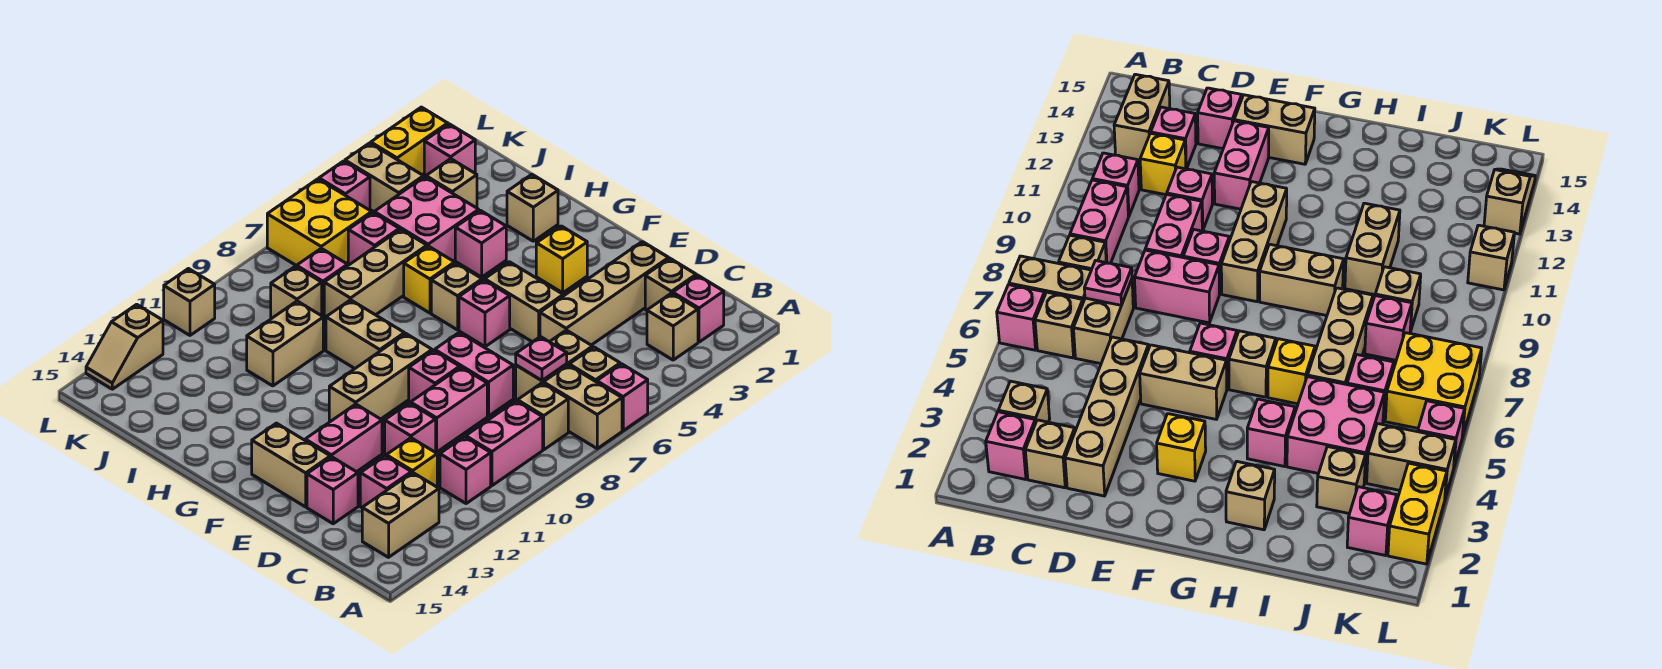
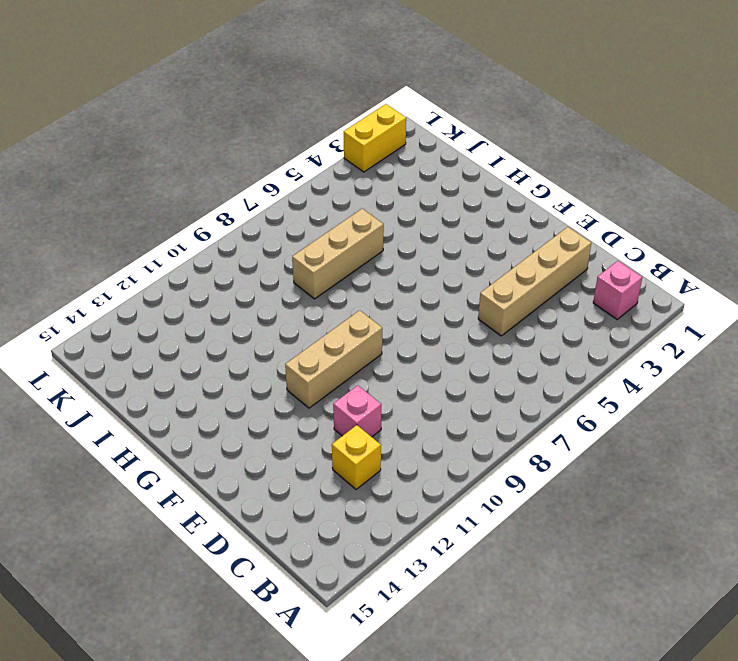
none -> pink brick A6 level 1
none -> tan brick A7:B7 level 1
none -> tan brick B3 level 1
none -> tan brick B6 level 1

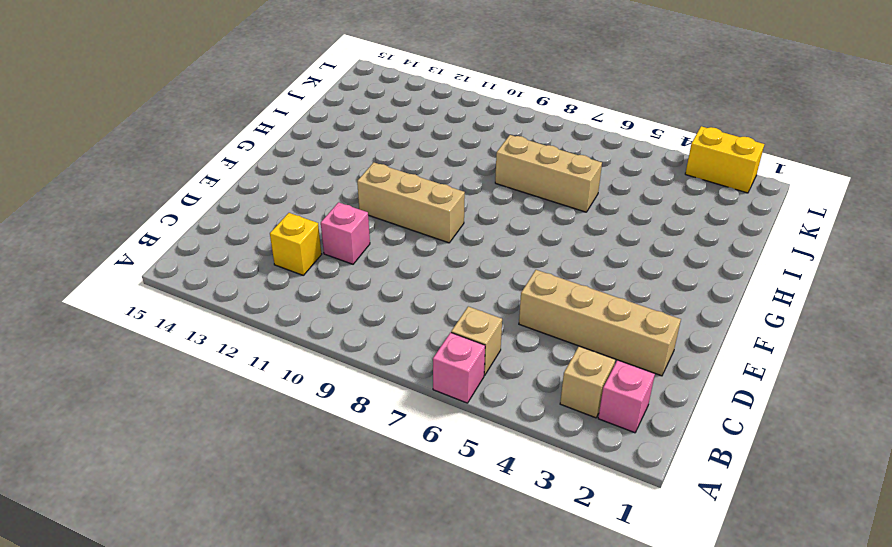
none -> tan brick A7:B7 level 1
none -> tan brick B8 level 1
none -> pink brick B9:B10 level 1
none -> pink brick B11 level 1

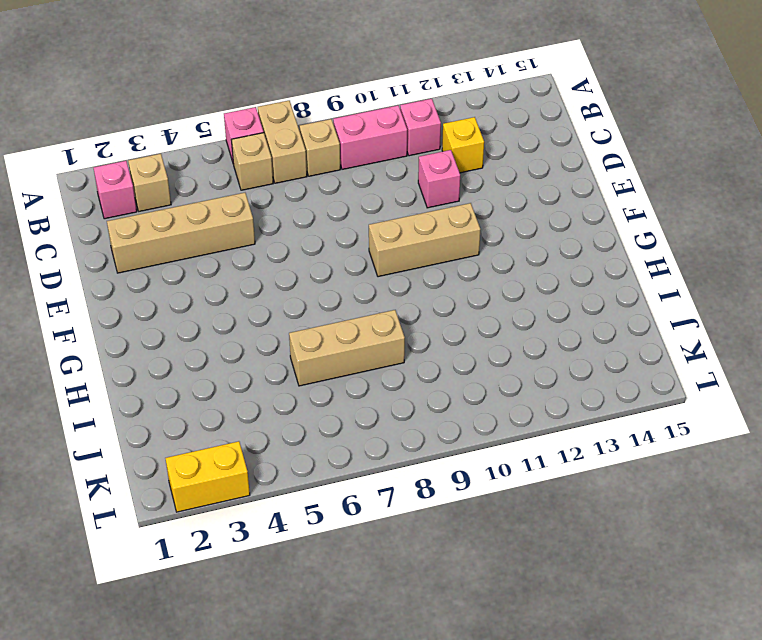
none -> tan brick B13:B14 level 1
none -> tan brick C2 level 1
none -> tan brick C6:C7 level 1
none -> pink brick C13 level 1

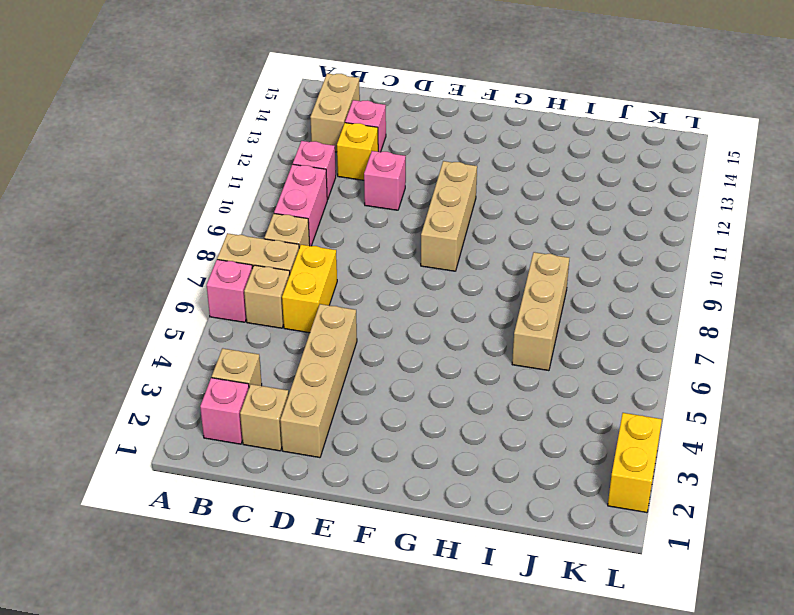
yellow brick C6:C7 level 1 -> tan brick C6:C7 level 1
none -> pink brick D8:E8 level 1
none -> pink brick D9:D10 level 1
none -> pink brick D14 level 1
none -> tan brick E5:F5 level 1

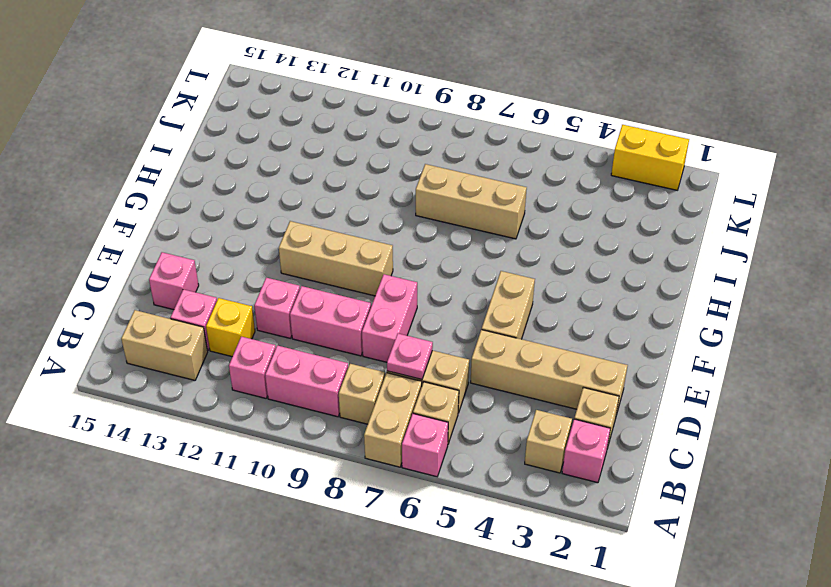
none -> pink brick E9 level 1
none -> pink brick E12:E13 level 1
none -> tan brick E14:F14 level 1
none -> yellow brick F3 level 1

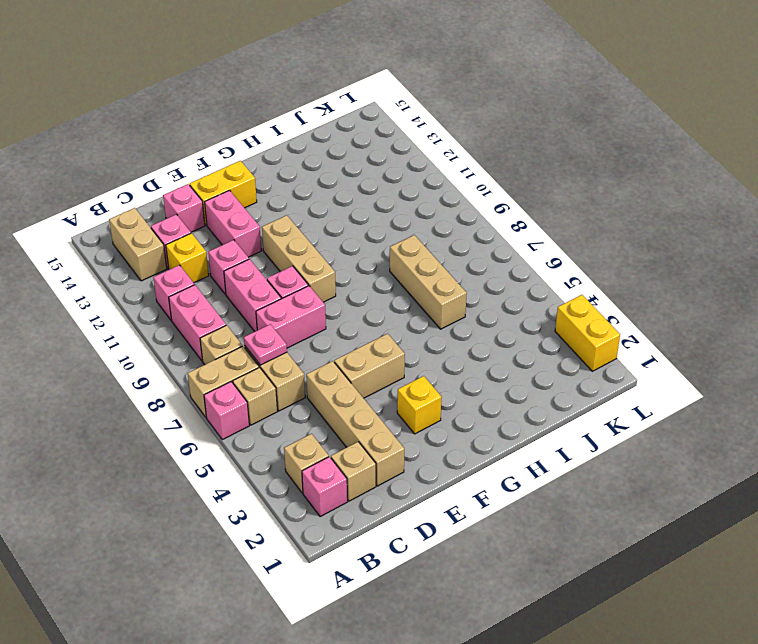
yellow brick E14:F14 level 1 -> tan brick E14:F14 level 1
none -> pink brick F6 level 1
none -> tan brick G6 level 1
none -> tan brick G9:H9 level 1
none -> tan brick H2 level 1

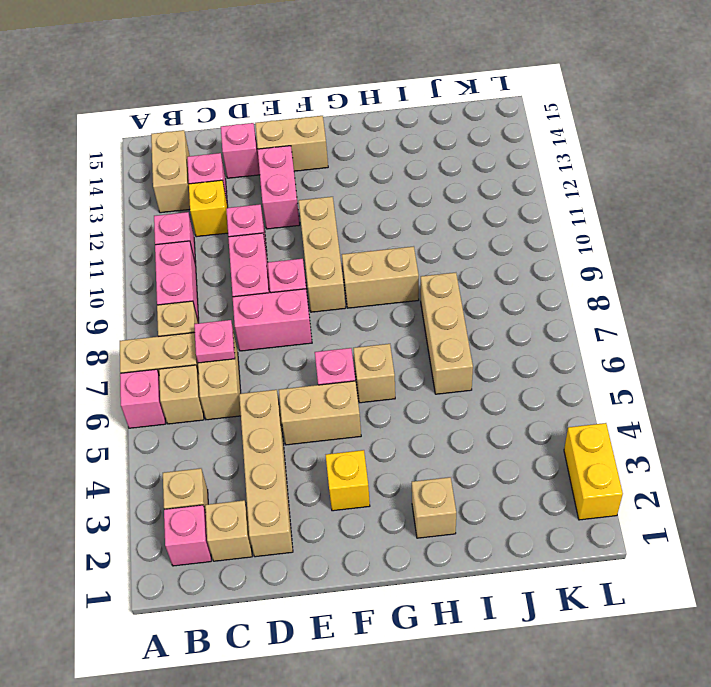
none -> pink brick H4 level 1
none -> yellow brick H6 level 1
none -> pink brick I4:J5 level 1
none -> tan brick I10:I11 level 1

